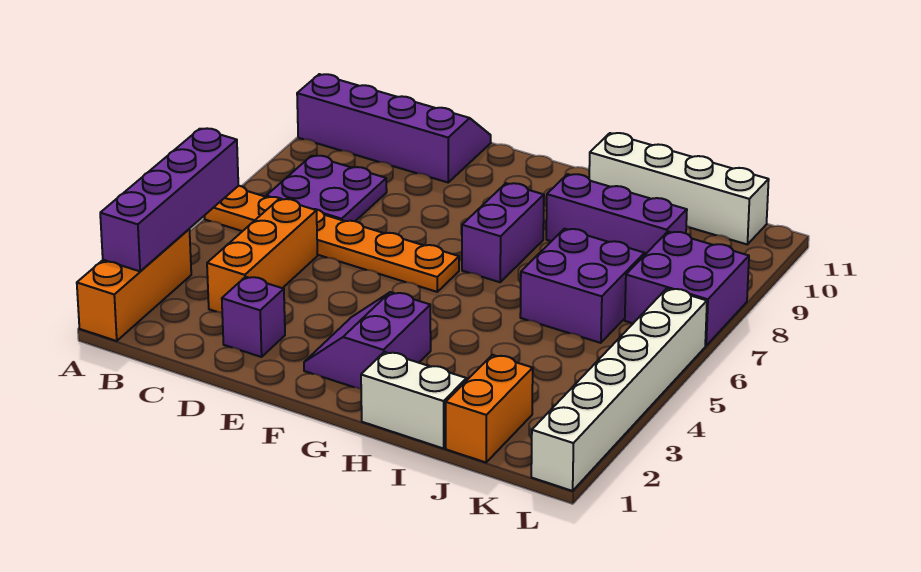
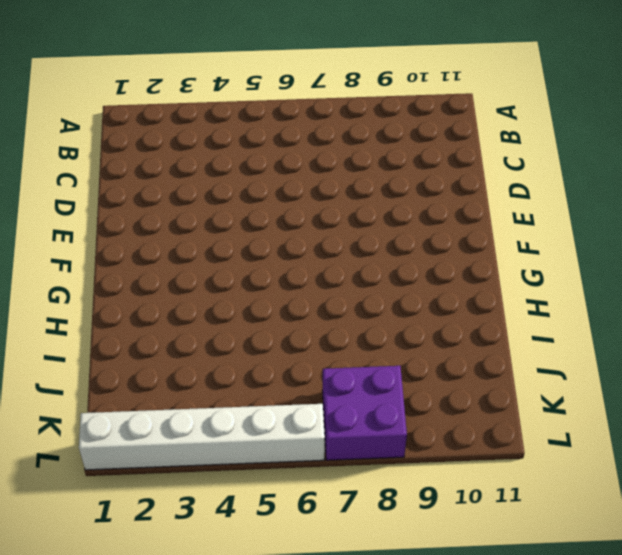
none -> orange brick A1:A3 level 1
none -> orange plate A6:F6 level 1
none -> purple slope A10:D11 level 1 top 10

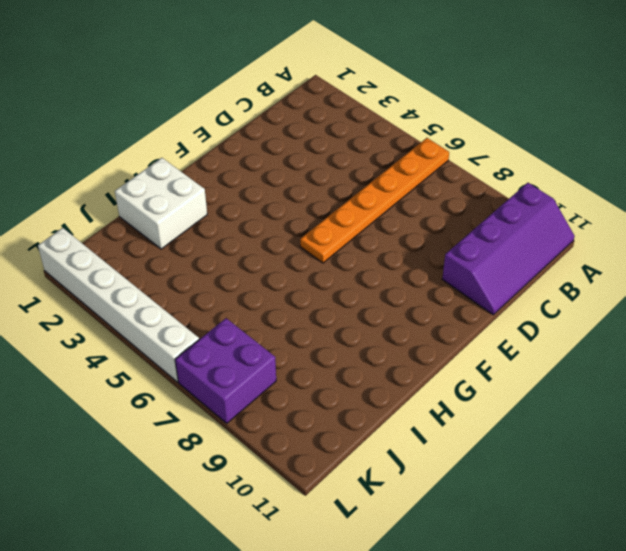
white brick H1:I2 level 1 -> white brick H1:I1 level 1
none -> orange brick A1:A3 level 1
none -> purple plate B7:C8 level 1
none -> orange brick C3:C5 level 1

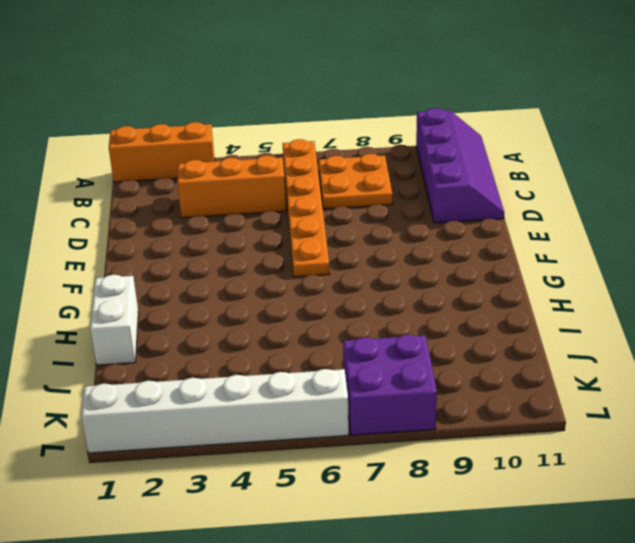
orange plate B7:C8 level 1 -> purple plate B7:C8 level 1
none -> purple brick D2 level 1
none -> purple slope F2:G3 level 1 top G
none -> purple brick G7:G8 level 1

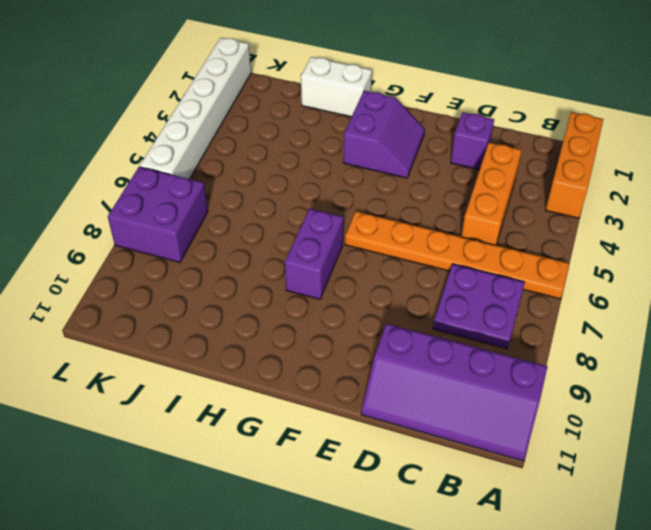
none -> purple brick H9:J9 level 1
none -> white brick H11:K11 level 1
none -> purple brick I6:J7 level 1

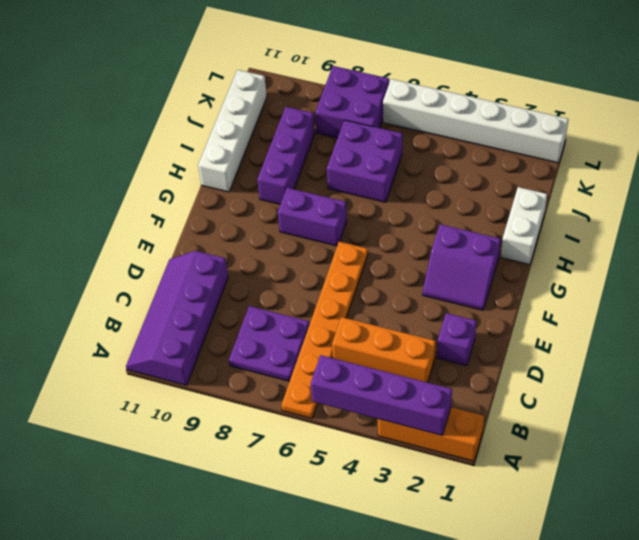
none -> orange brick J1:J2 level 1

